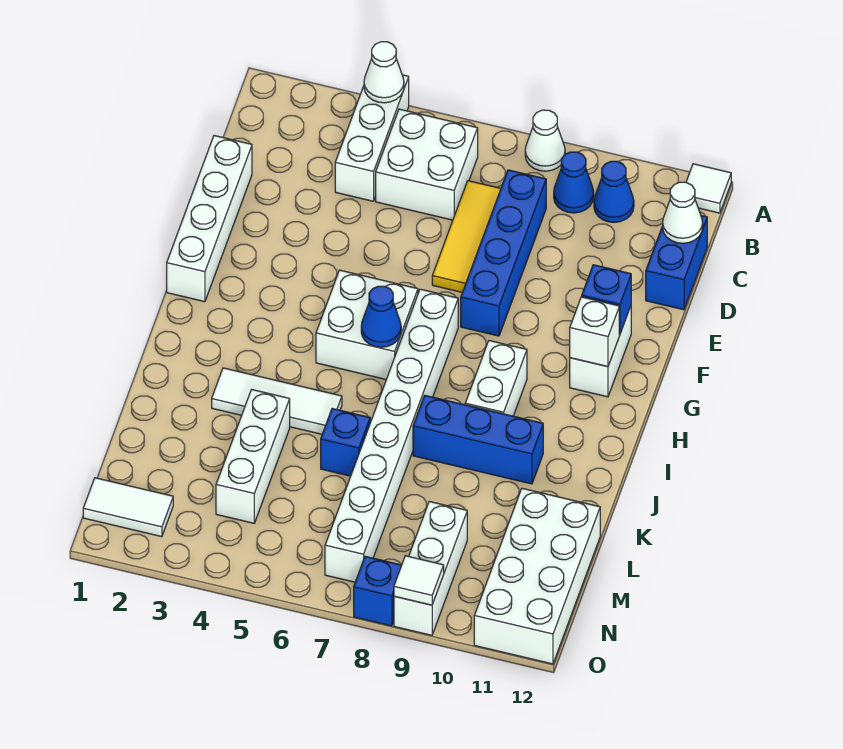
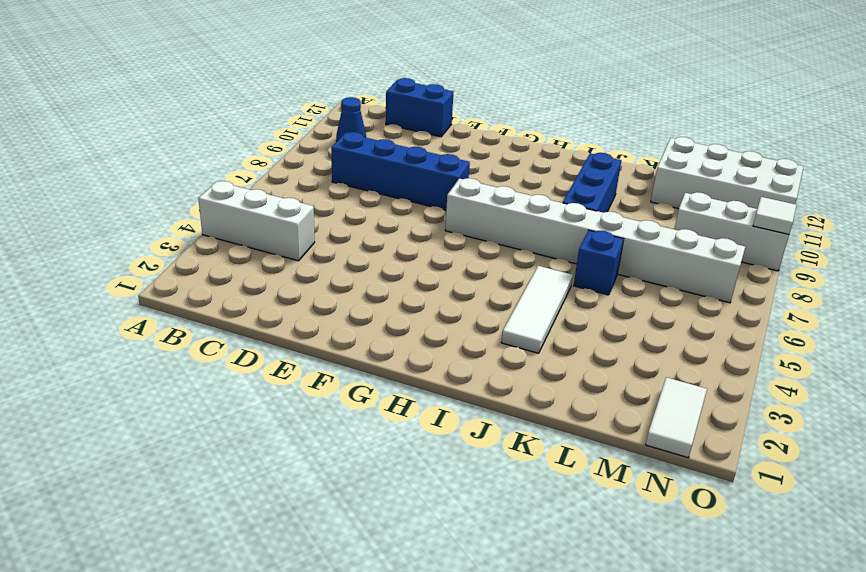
none -> white cone A8 level 1
none -> white tile A12 level 1
none -> white brick B5:C6 level 1

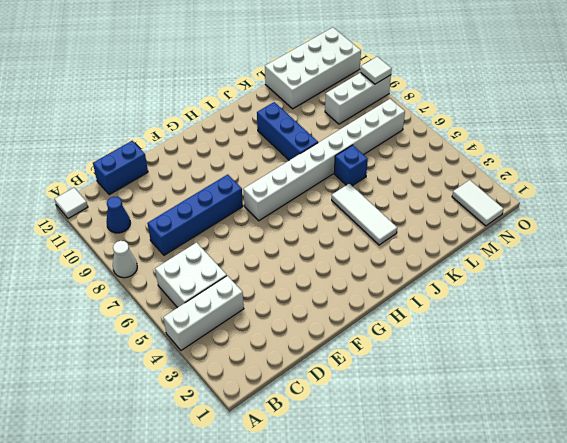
none -> blue cone B9 level 1
none -> yellow tile C7:E7 level 1
none -> white brick D1:G1 level 1

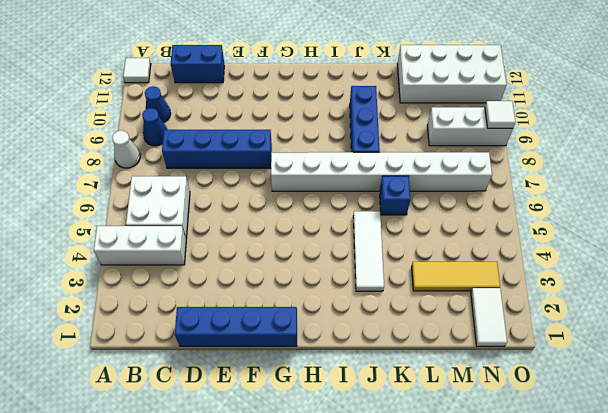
blue brick D1:G1 level 1 -> white brick D1:G1 level 1
yellow tile L3:N3 level 1 -> yellow tile C7:E7 level 1
none -> white brick F11:G11 level 1
none -> white brick G5:H6 level 1
none -> white brick H9:I9 level 1

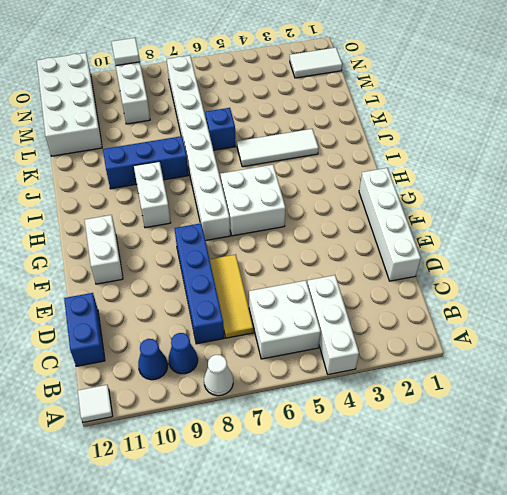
none -> white brick K4:M4 level 1
none -> blue brick O8 level 1
none -> white cone A4 level 2

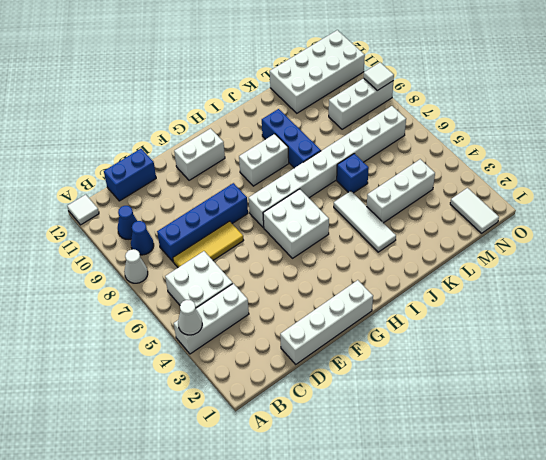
none -> blue brick O8 level 1
none -> white cone C12 level 2
none -> blue brick F11 level 2

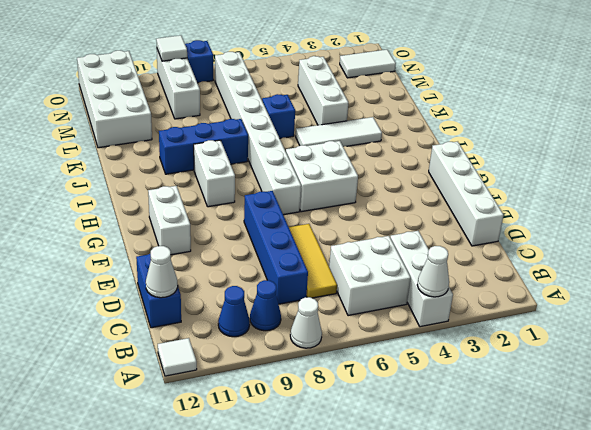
none -> blue brick F11 level 2
none -> white brick G11 level 2
none -> blue cone H6 level 2

